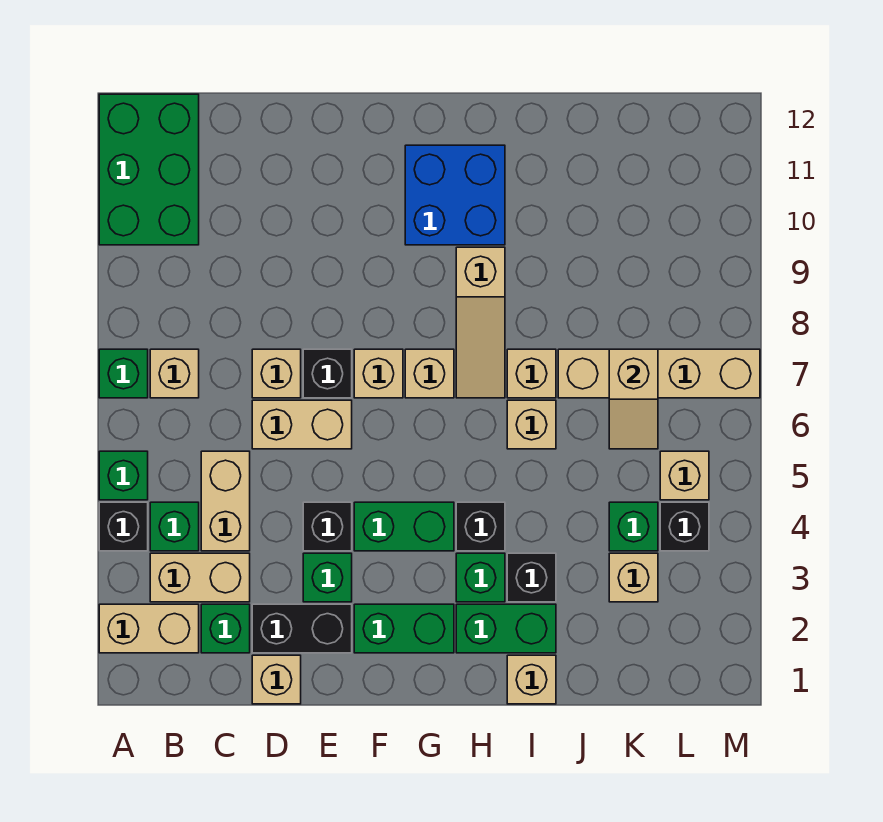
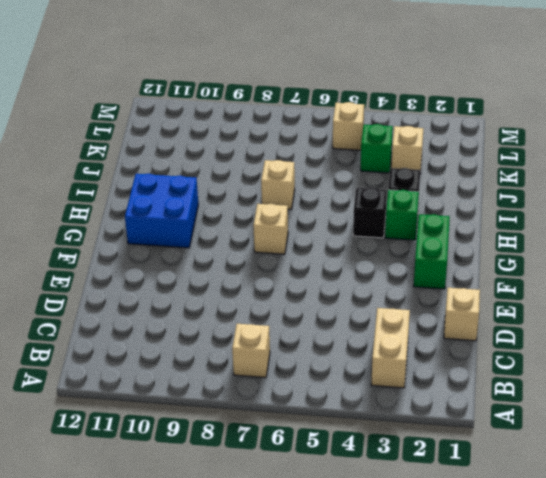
none -> tan brick A2:B2 level 1
none -> black brick A4 level 1
none -> green brick A5 level 1
none -> green brick A7 level 1

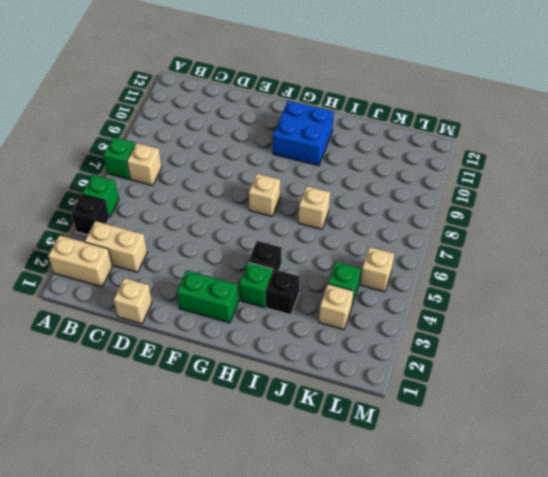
none -> green brick A10:B12 level 1
none -> green brick B4 level 1
none -> green brick C2 level 1
none -> tan brick C4:C5 level 1

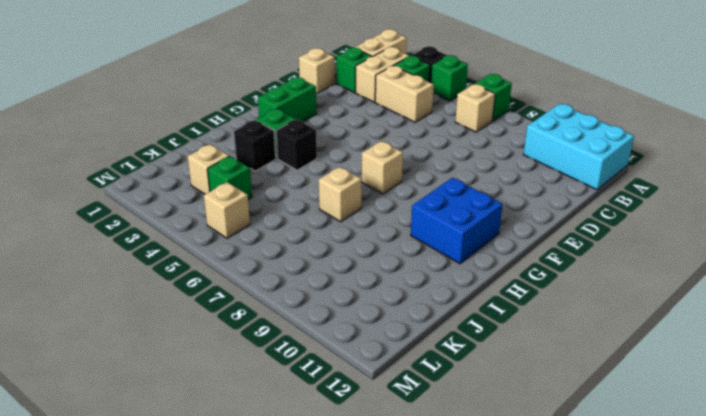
cyan brick A10:B12 level 1 -> green brick A10:B12 level 1
none -> black brick D2:E2 level 1
none -> tan brick D6:E6 level 1
none -> tan brick D7 level 1
none -> green brick E3 level 1

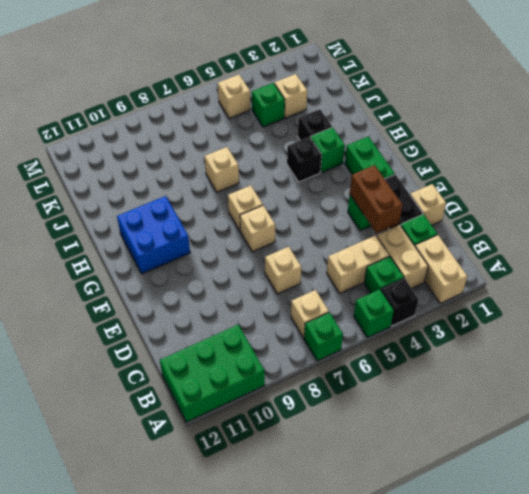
brown brick D3:E3 level 2 -> none
none -> tan brick D6:E6 level 1
none -> black brick E4 level 1
none -> black brick E7 level 1
none -> green brick F4:G4 level 1

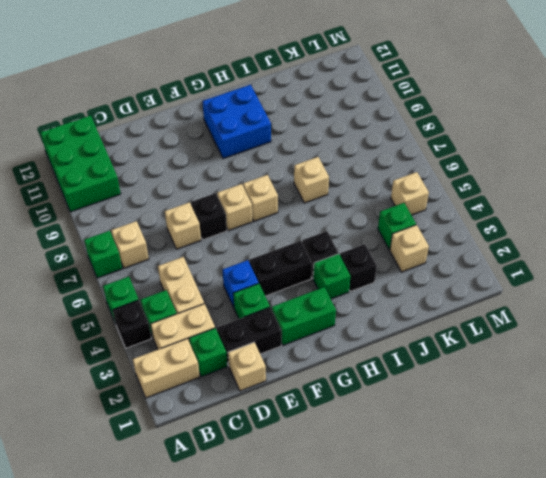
blue brick E4 level 1 -> black brick E4 level 1
black brick F4:G4 level 1 -> green brick F4:G4 level 1
none -> tan brick D6:E6 level 1
none -> green brick H2:I2 level 1
none -> tan slope H7:H9 level 1 top 9
none -> tan brick I1 level 1

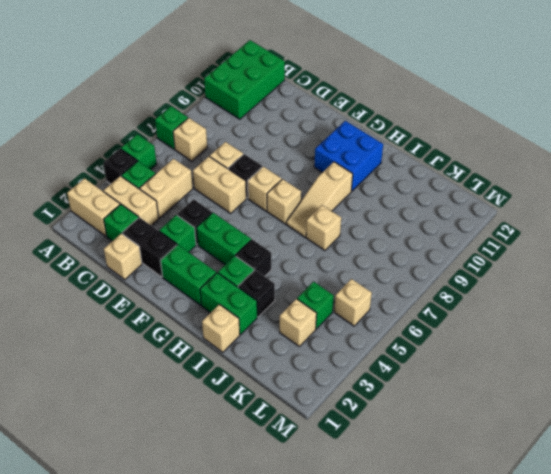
none -> tan brick I6 level 1
none -> tan brick J7:M7 level 1
none -> black brick L4 level 1
none -> tan slope K6:K7 level 2 top 7

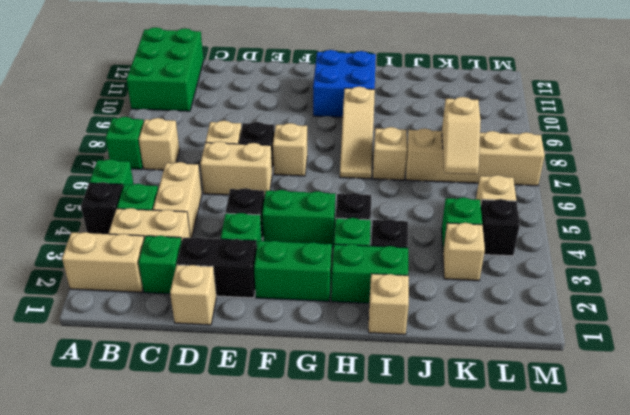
none -> tan brick G7 level 1
none -> tan brick I6 level 1

